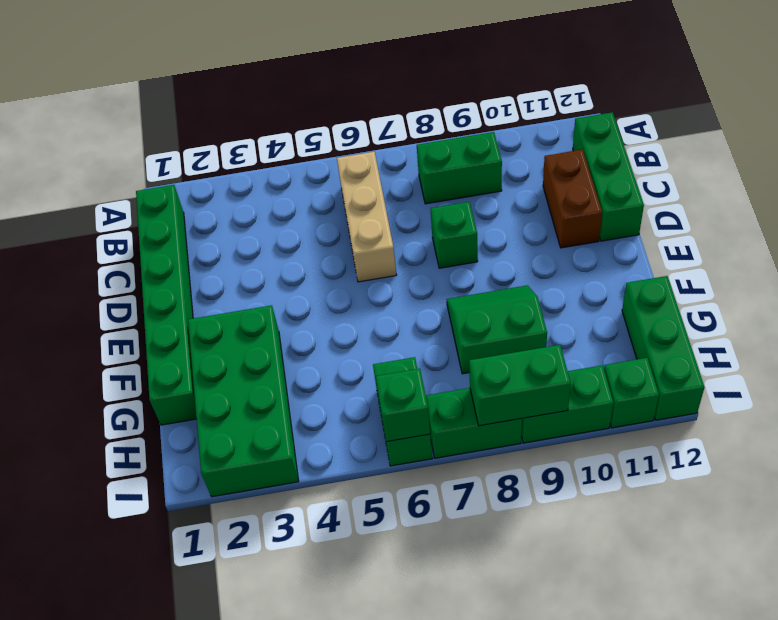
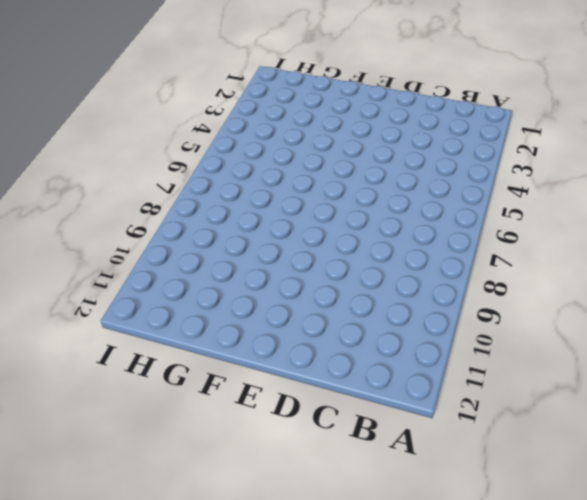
none -> green brick B1:G1 level 1
none -> tan brick B6:D6 level 1
none -> green brick B8:B9 level 1

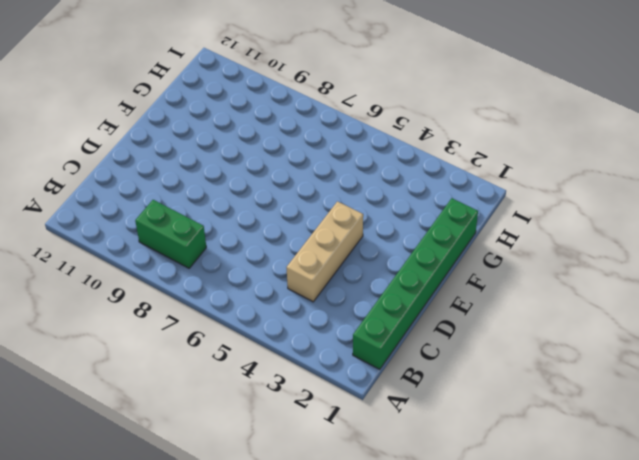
tan brick C4:E4 level 1 -> tan brick B6:D6 level 1
none -> green brick B12:D12 level 1
none -> brown brick C11:D11 level 1
none -> green brick D8 level 1

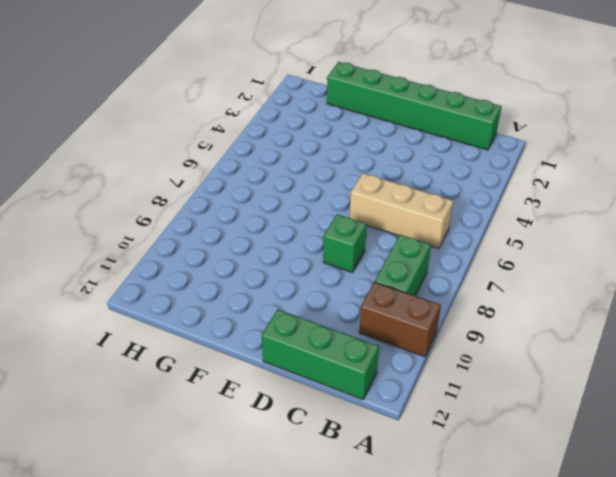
brown brick A10:B10 level 1 -> brown brick C11:D11 level 1
none -> green brick F2:I3 level 1
none -> green slope F8:G9 level 1 top G
none -> green brick G12:I12 level 1

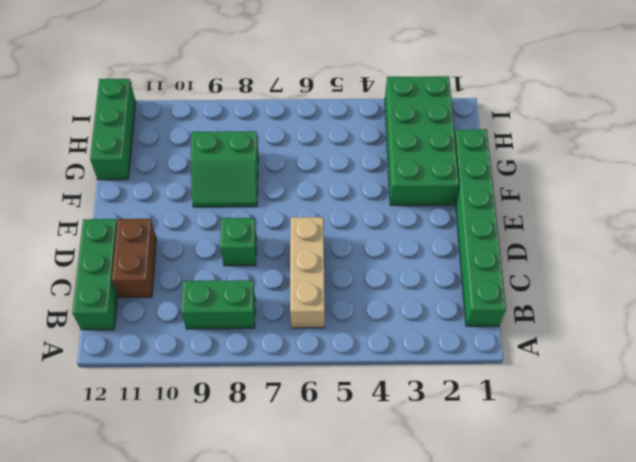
none -> green brick H6:I6 level 1
none -> green brick I7:I8 level 1
none -> green brick I9:I10 level 1

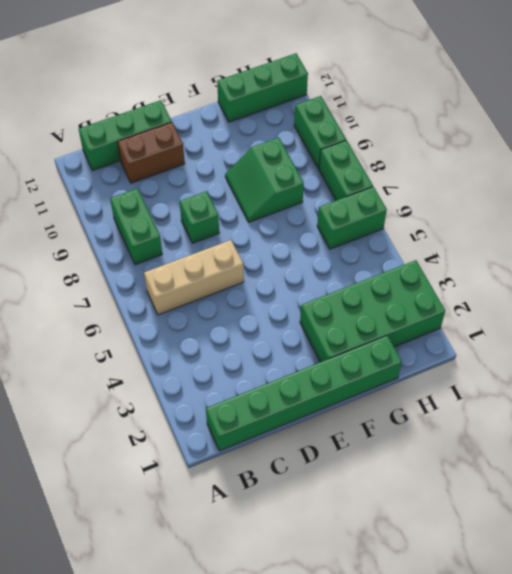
none -> green brick I11 level 1
none -> green brick I6 level 2
none -> green brick I8:I9 level 2

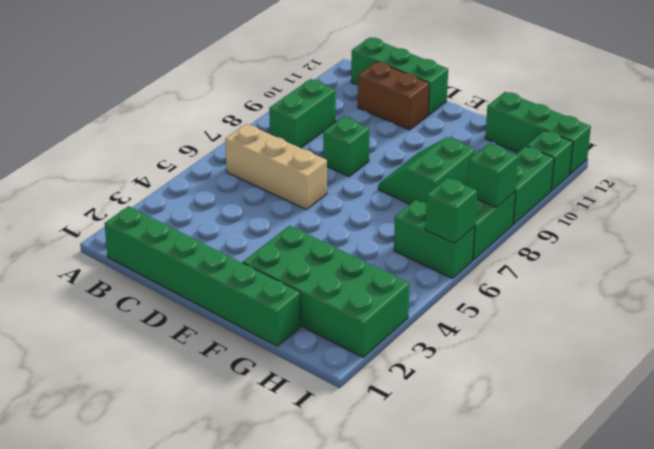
green brick I8 level 2 -> green brick I8:I9 level 2

